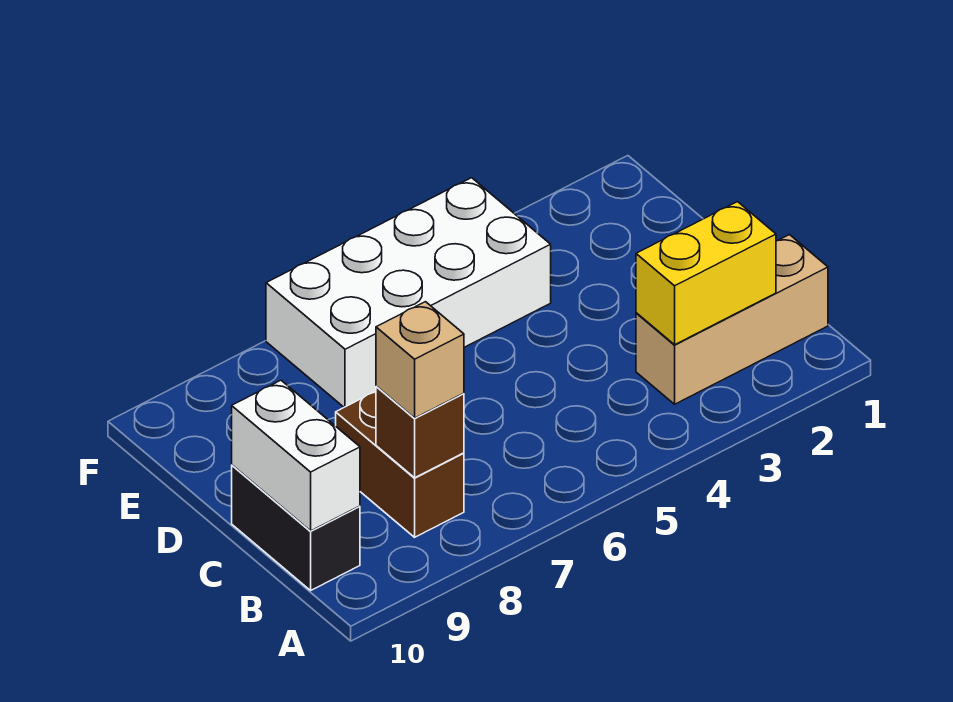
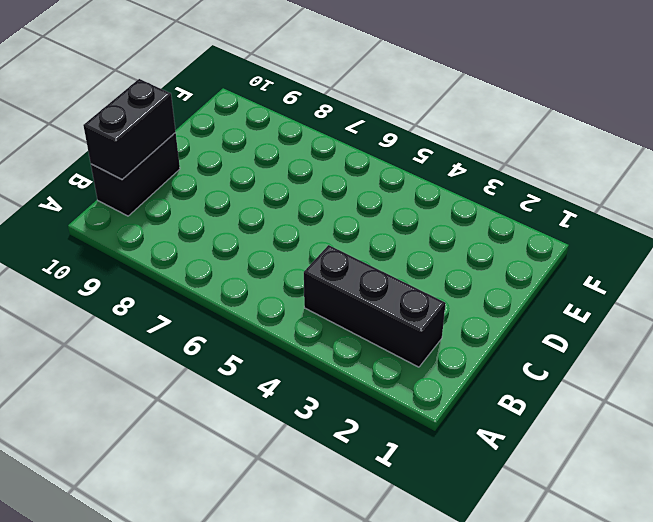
black brick B2:B4 level 1 -> tan brick B1:B3 level 1
black brick B10:C10 level 2 -> white brick B10:C10 level 2
none -> brown brick B8:C8 level 1
none -> white brick E4:F7 level 1

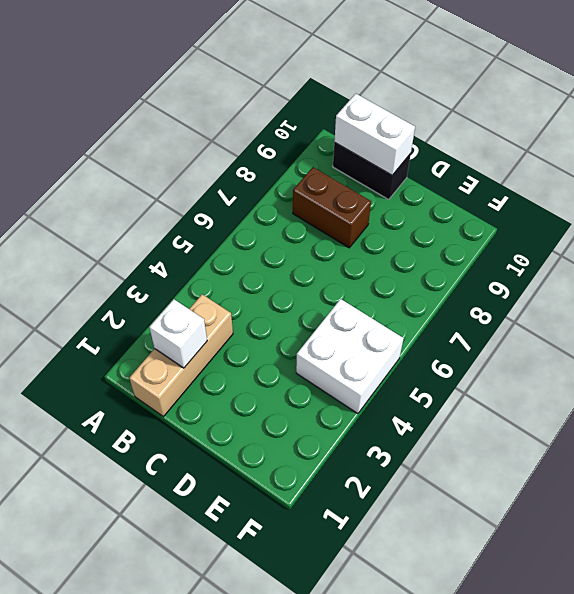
white brick B2 level 2 -> yellow brick B2:B3 level 2
white brick E4:F5 level 1 -> white brick E4:F7 level 1
none -> brown brick B8 level 2
none -> tan brick B8 level 3

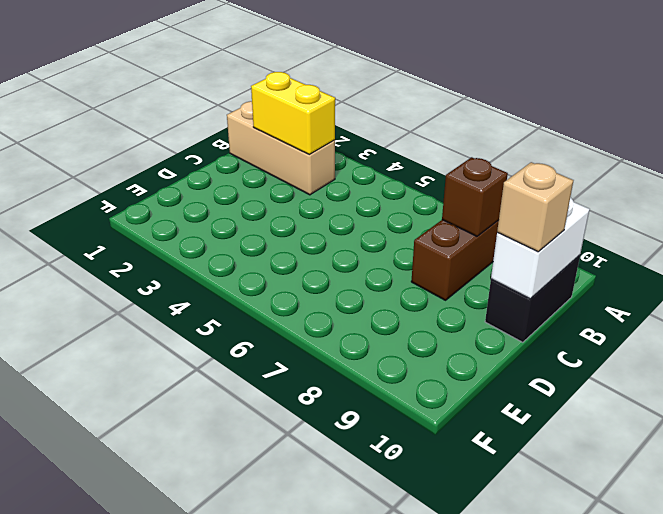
tan brick C10 level 3 -> tan brick B8 level 3
none -> white brick E4:F7 level 1

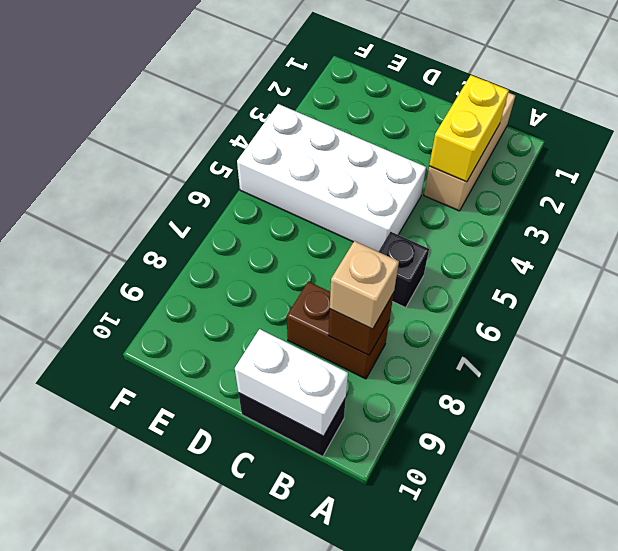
black brick B6 level 1 -> none
white brick C4:F5 level 1 -> white brick E4:F7 level 1

